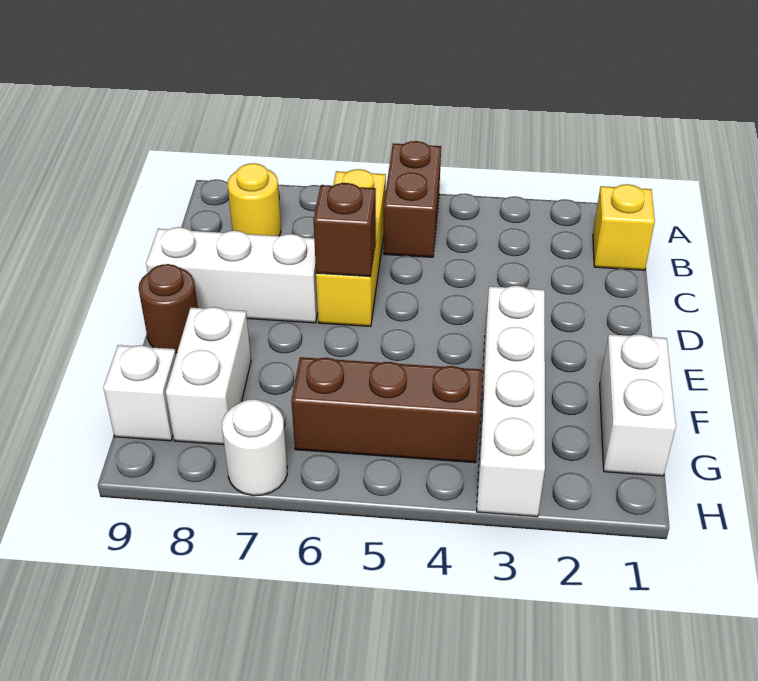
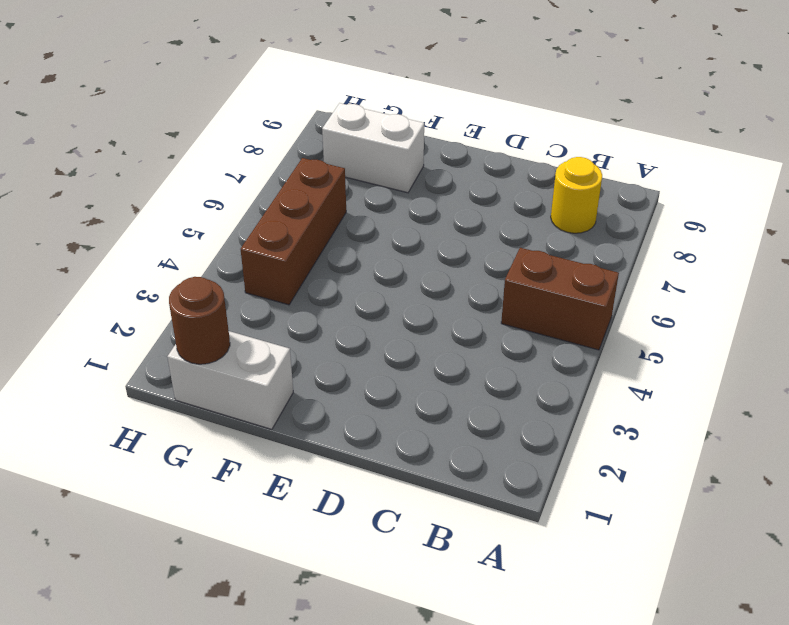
brown round brick G1 level 2 -> brown round brick E9 level 1
none -> yellow brick B1 level 1
none -> yellow brick B6:D6 level 1
none -> white brick D7:D9 level 1

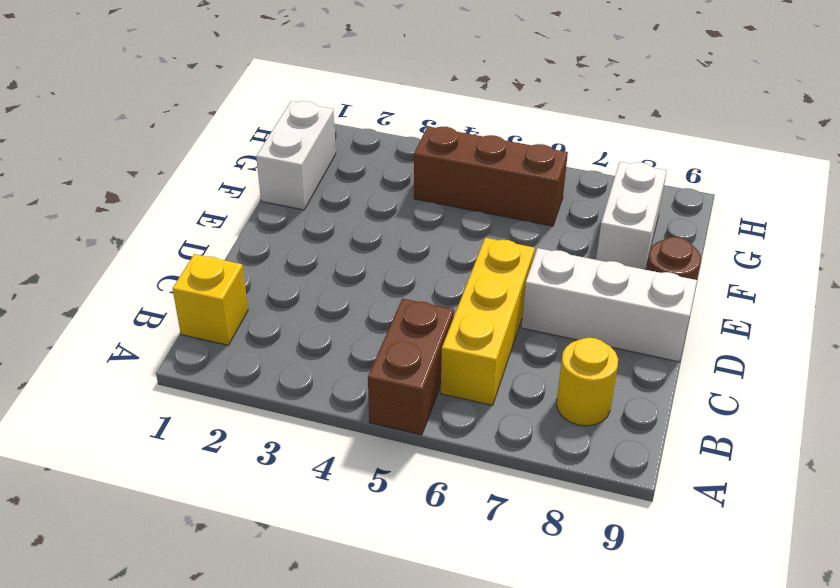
none -> white brick E3:H3 level 1
none -> white brick G9 level 1
none -> white round brick H7 level 1

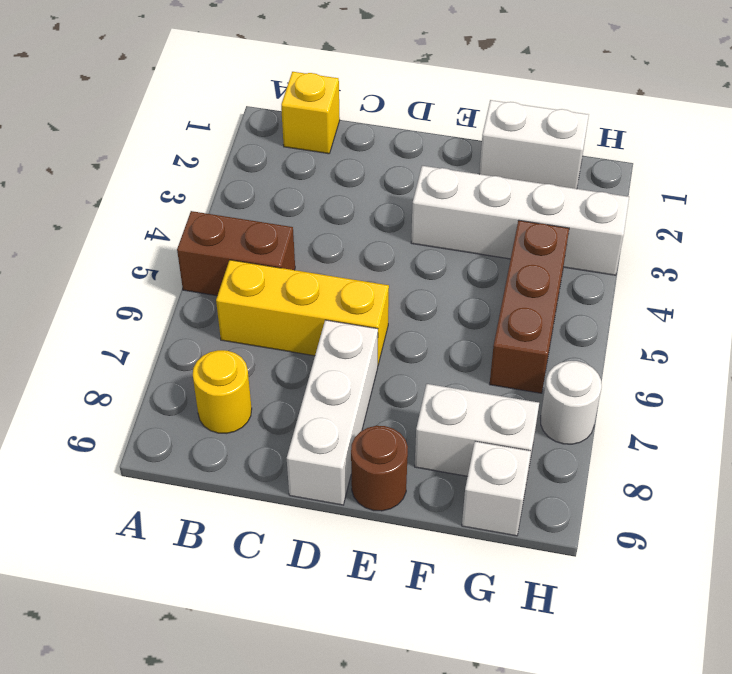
none -> brown brick D6 level 2

